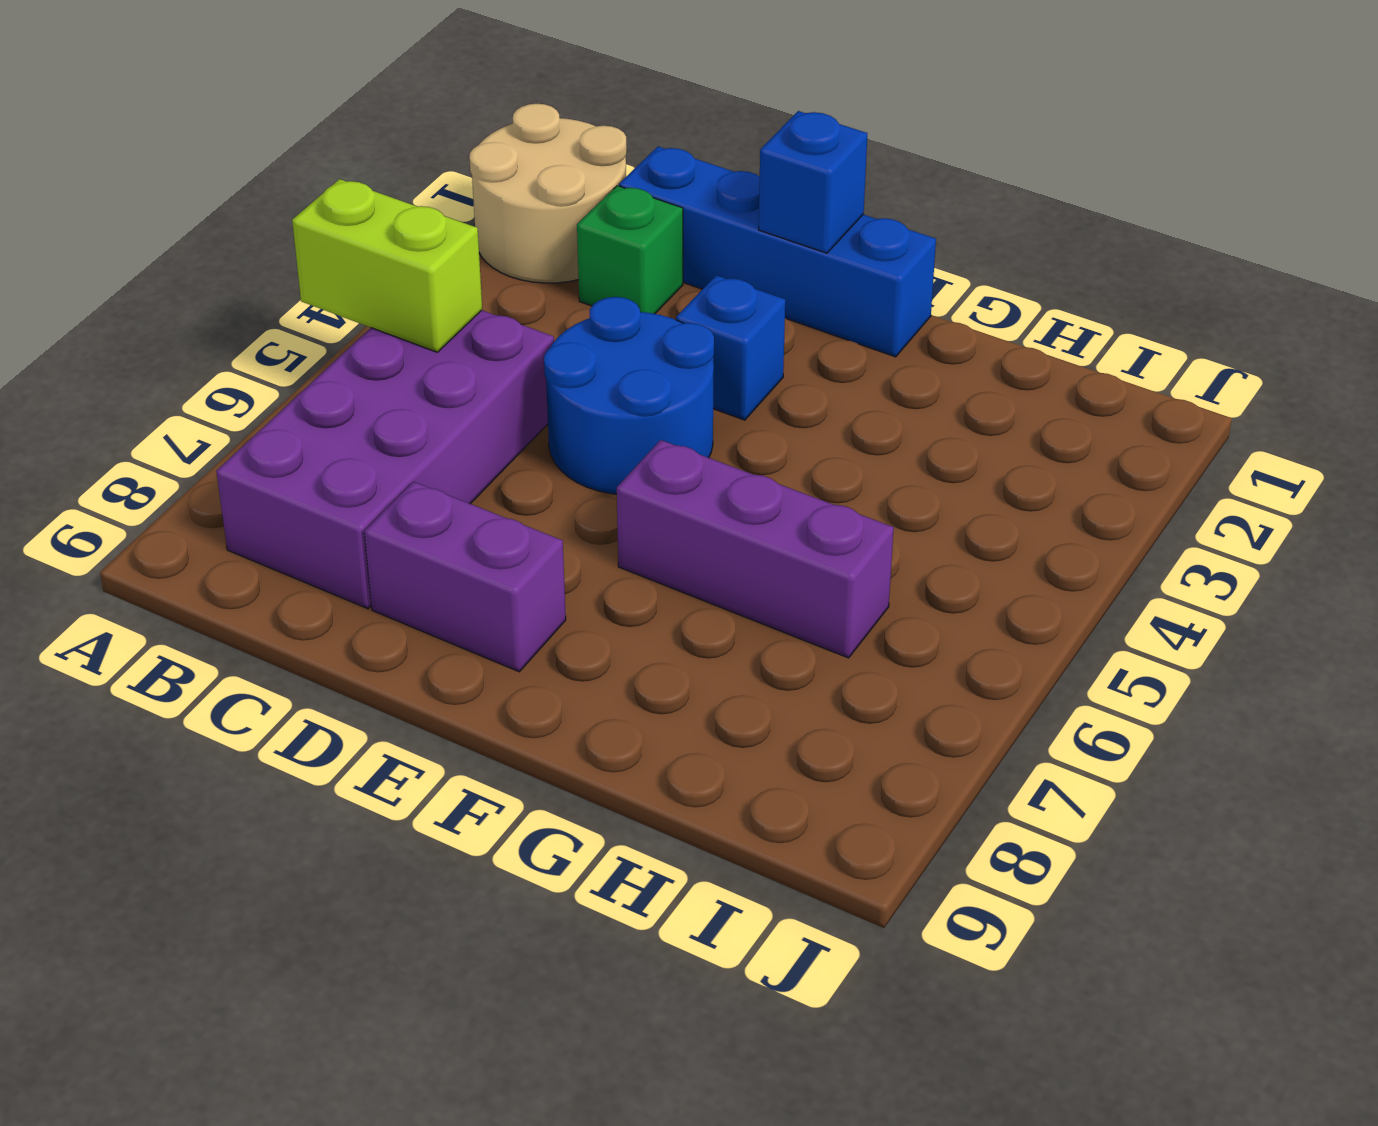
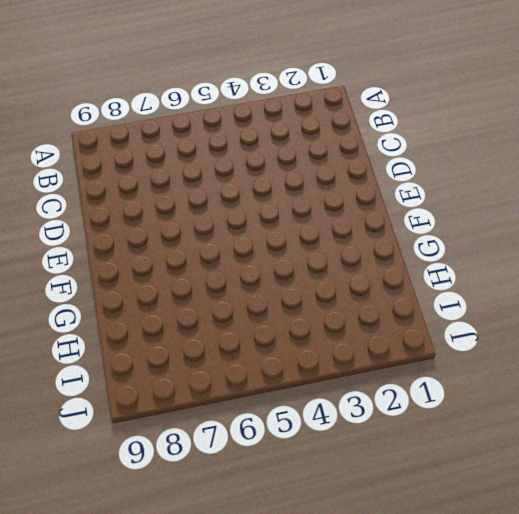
none -> tan round brick A1:B2 level 1
none -> purple brick B5:C8 level 1

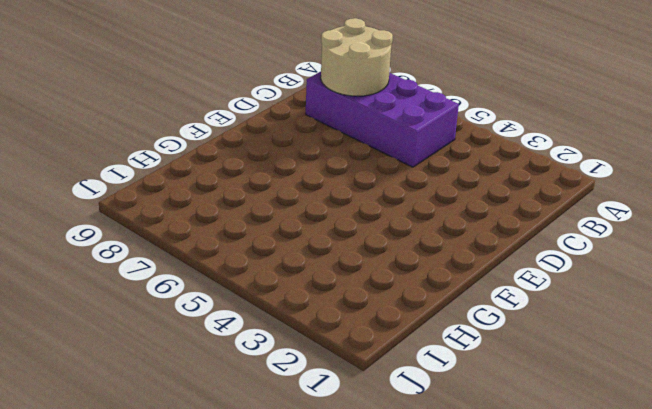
tan round brick B7:C8 level 2 -> tan round brick A1:B2 level 1
none -> blue brick C1:F1 level 1
none -> green brick C2 level 1

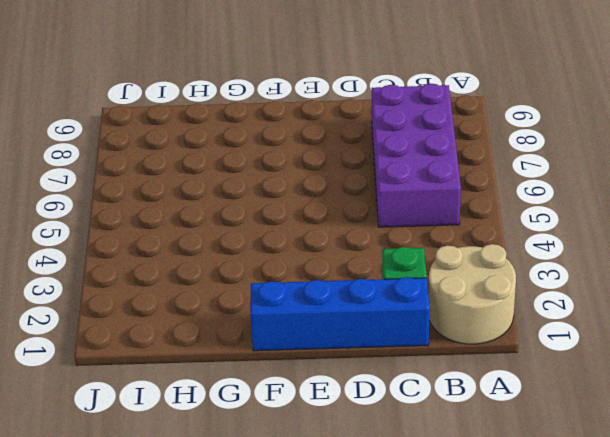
none -> blue round brick D4:E5 level 1
none -> purple brick D8:E8 level 1

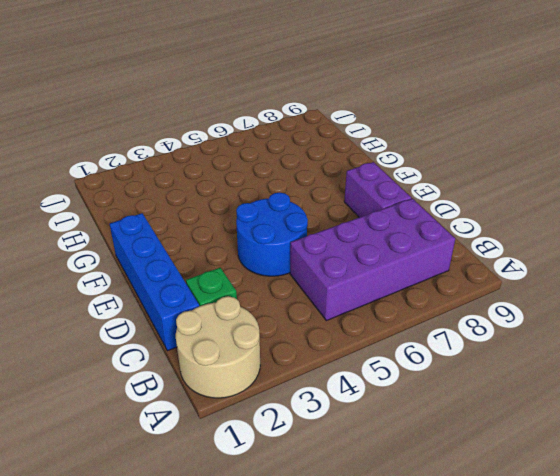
none -> blue brick E3 level 1
none -> purple brick F6:H6 level 1

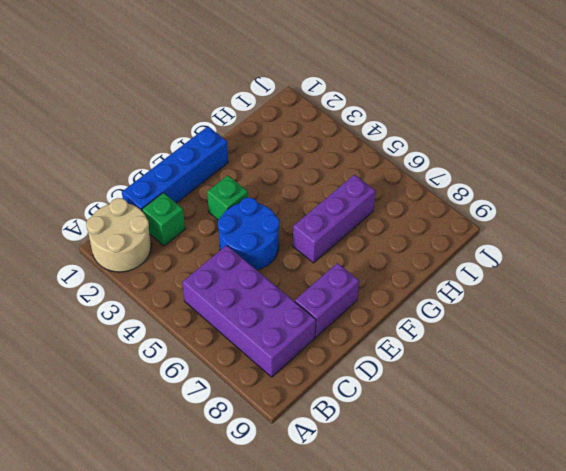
green brick E3 level 1 -> blue brick E3 level 1
none -> lime brick A5:B5 level 2
none -> blue brick E1 level 2

